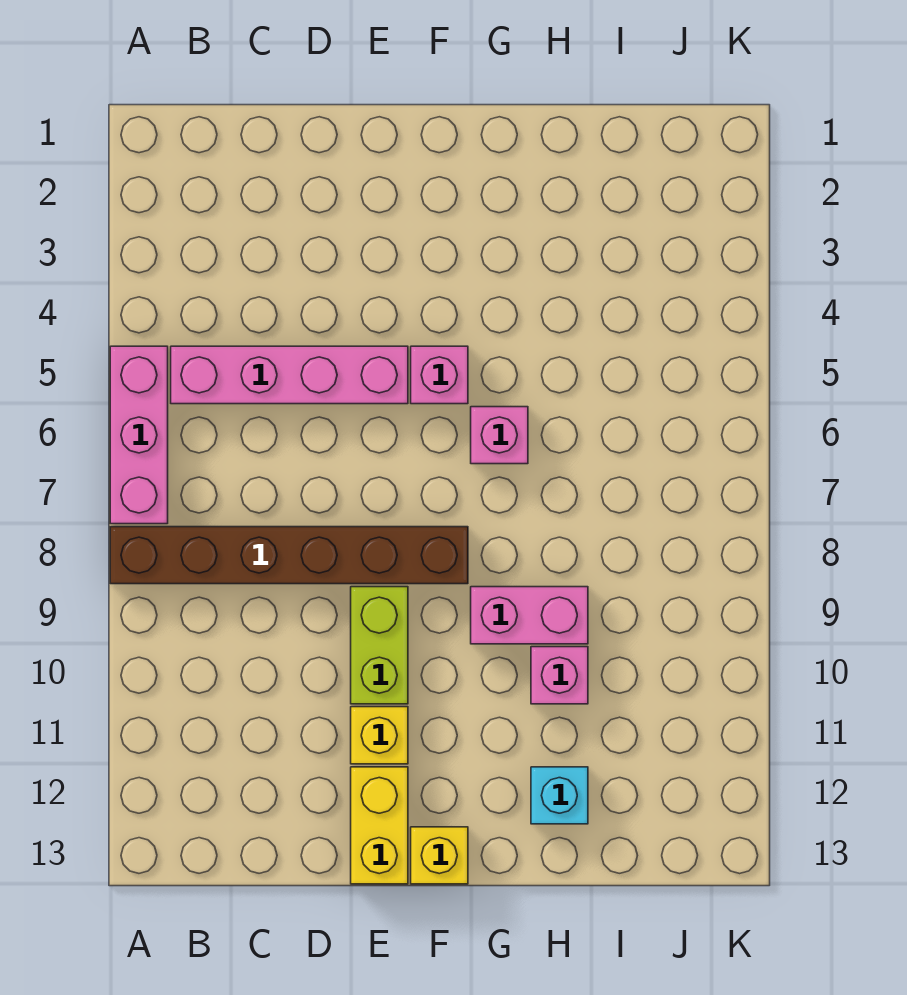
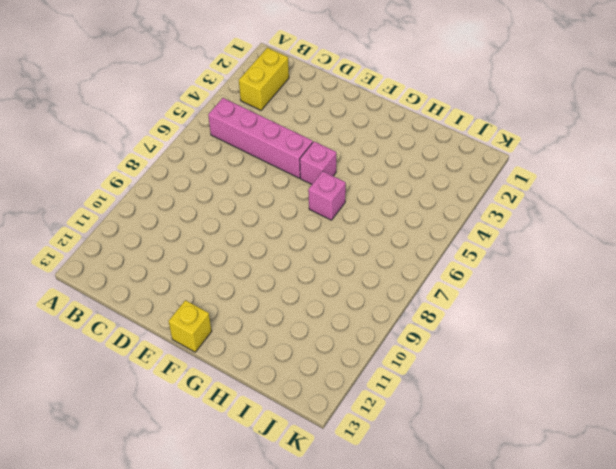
yellow brick B2:B3 level 1 -> yellow brick E12:E13 level 1
none -> pink brick A5:A7 level 1
none -> brown brick A8:F8 level 1
none -> lime brick E9:E10 level 1

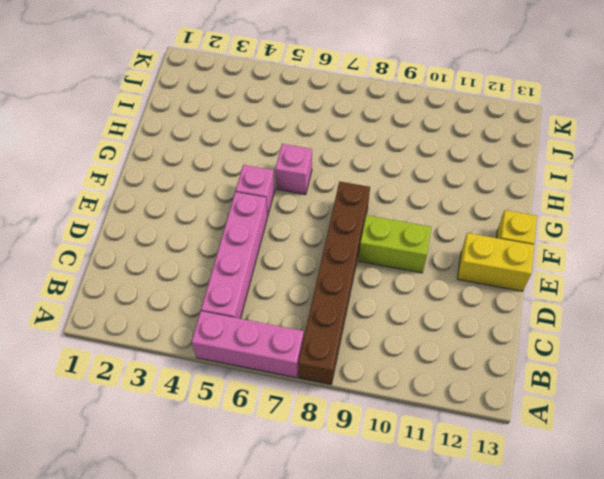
none -> yellow brick E11 level 1
none -> pink brick G9:H9 level 1
none -> pink brick H10 level 1

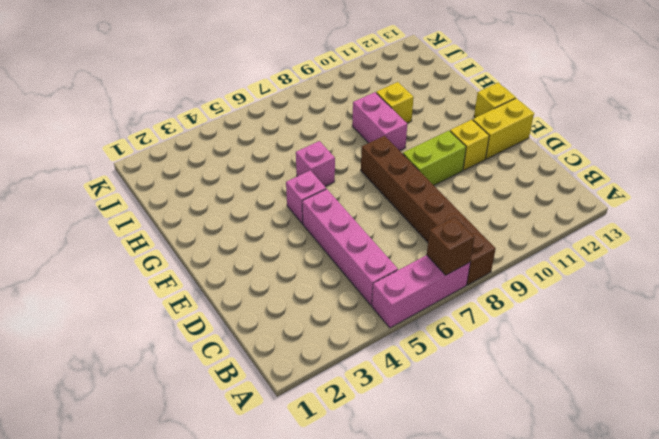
brown brick A7 level 2 -> none
yellow brick H10 level 1 -> pink brick H10 level 1
none -> cyan brick H12 level 1

